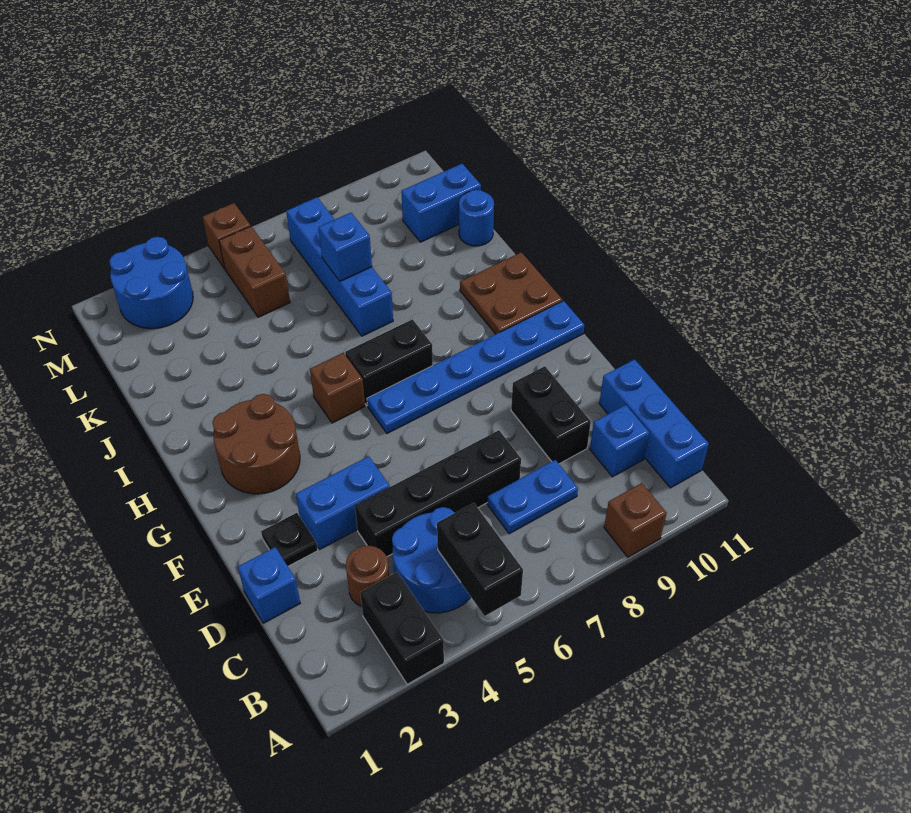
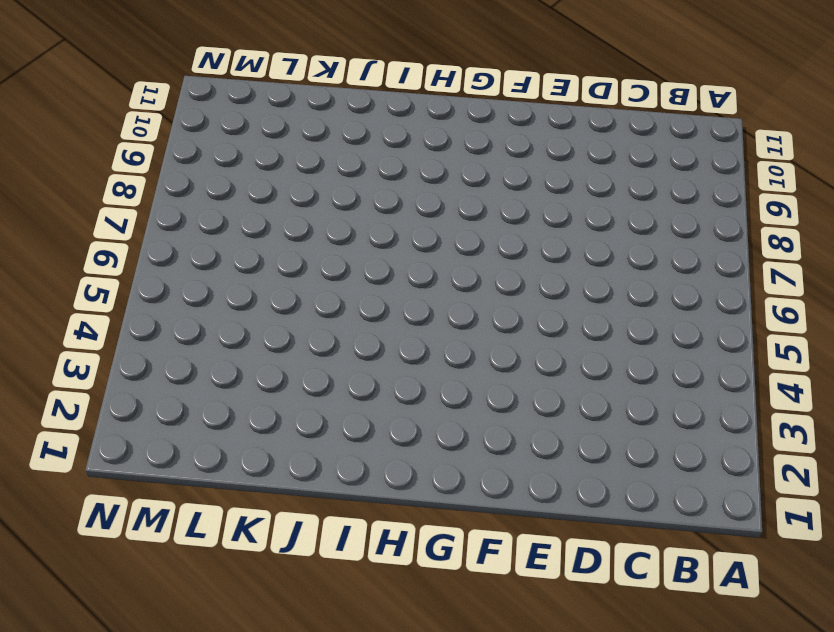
none -> black brick A3:B3 level 1
none -> brown brick A9 level 1
none -> blue round brick B4:C5 level 1

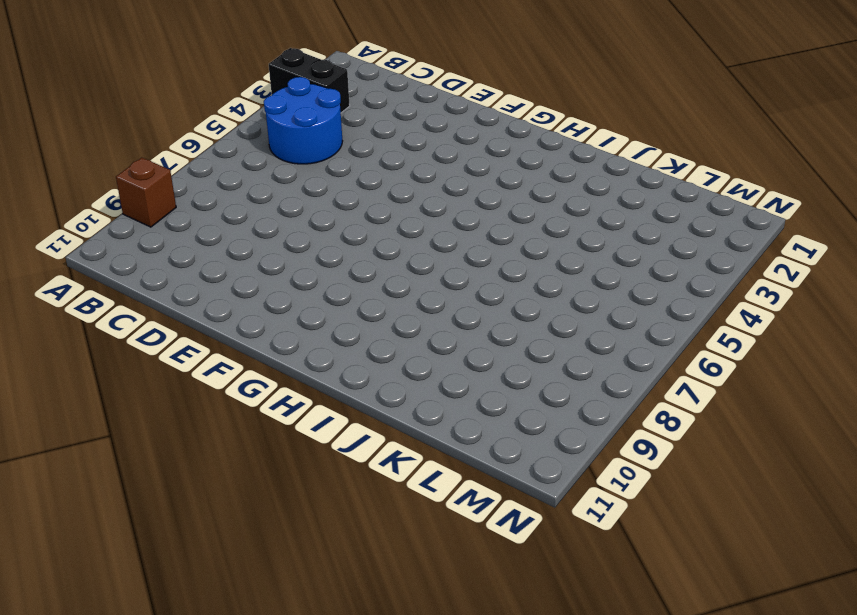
none -> blue brick B11:D11 level 1
none -> brown round brick C3 level 1
none -> blue plate C7:C8 level 1

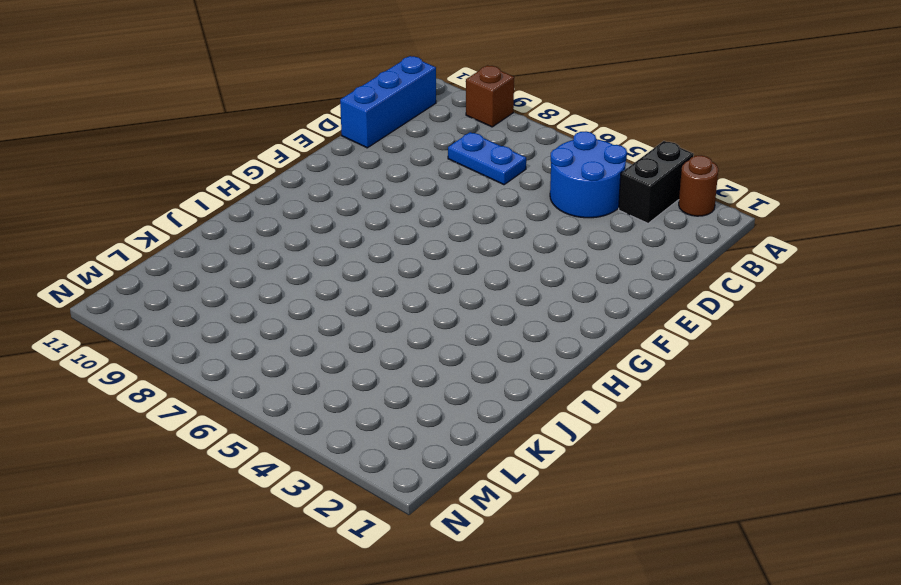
brown round brick A2 level 1 -> brown round brick C3 level 1
none -> blue brick C10 level 1
none -> blue brick D1 level 1
none -> black brick D4:D7 level 1

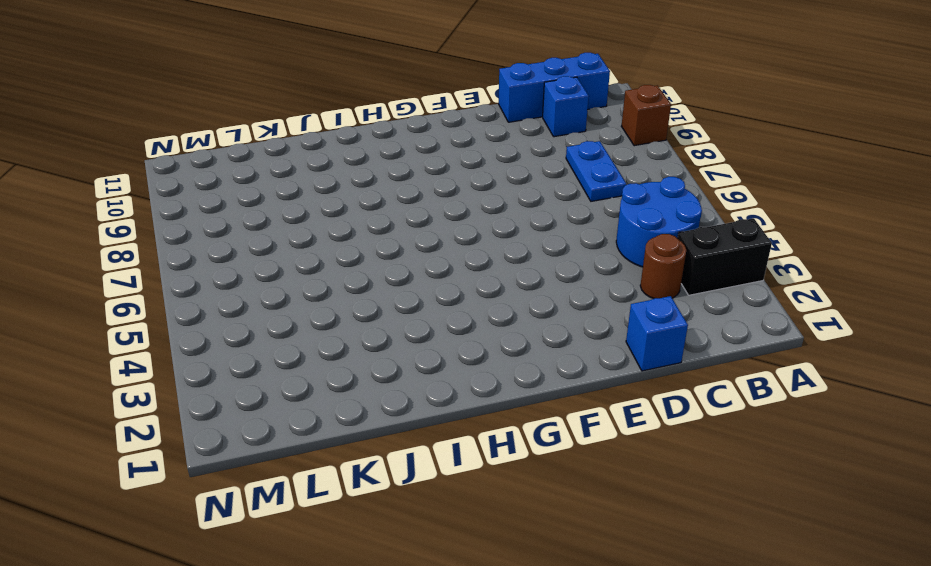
none -> black brick D4:D7 level 1
none -> black brick D9:E9 level 1
none -> black plate E2 level 1

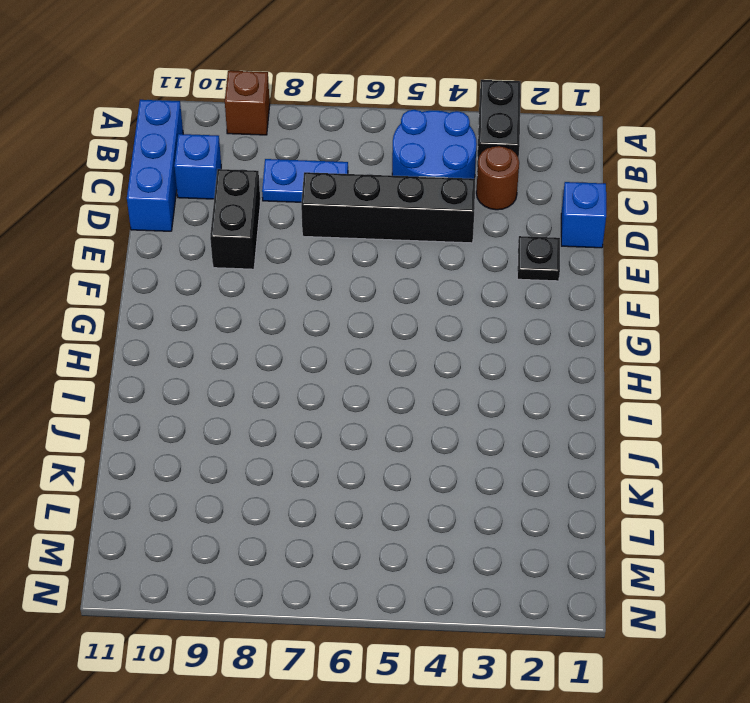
none -> blue brick E3:E4 level 1
none -> brown round brick G2:H3 level 1
none -> blue plate G6:G11 level 1

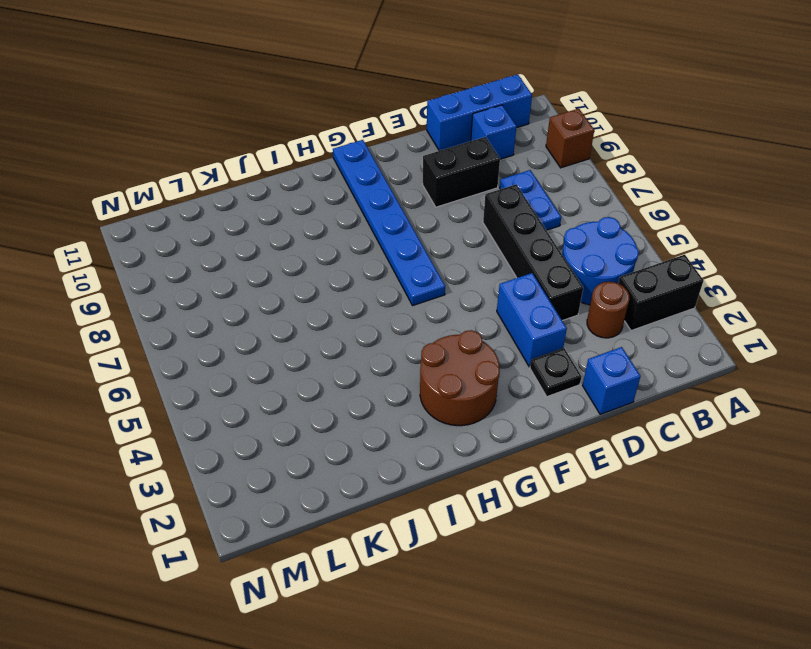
none -> brown brick H5 level 1
none -> black brick H6:H7 level 1
none -> brown plate H10:I11 level 1

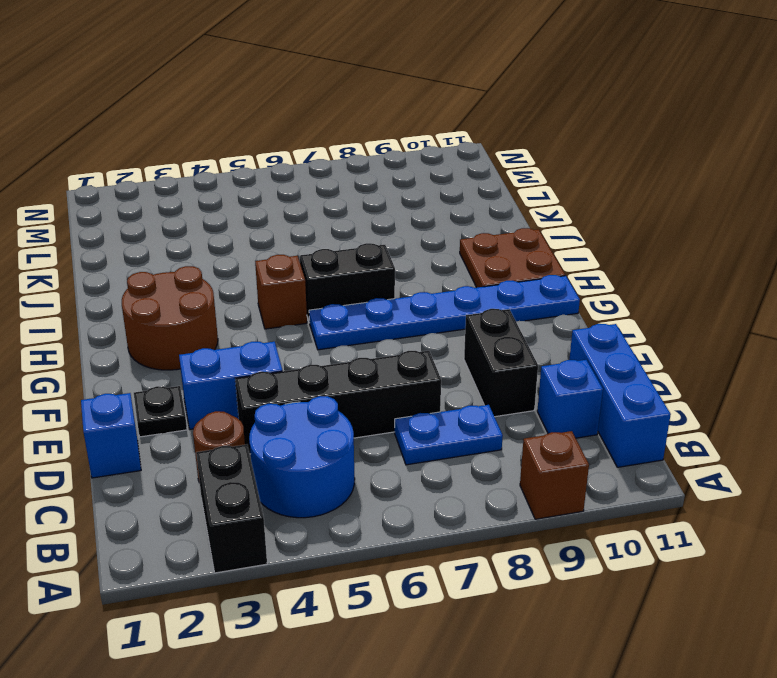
none -> blue brick J7:M7 level 1
none -> blue round brick K11 level 1
none -> brown brick L5:M5 level 1

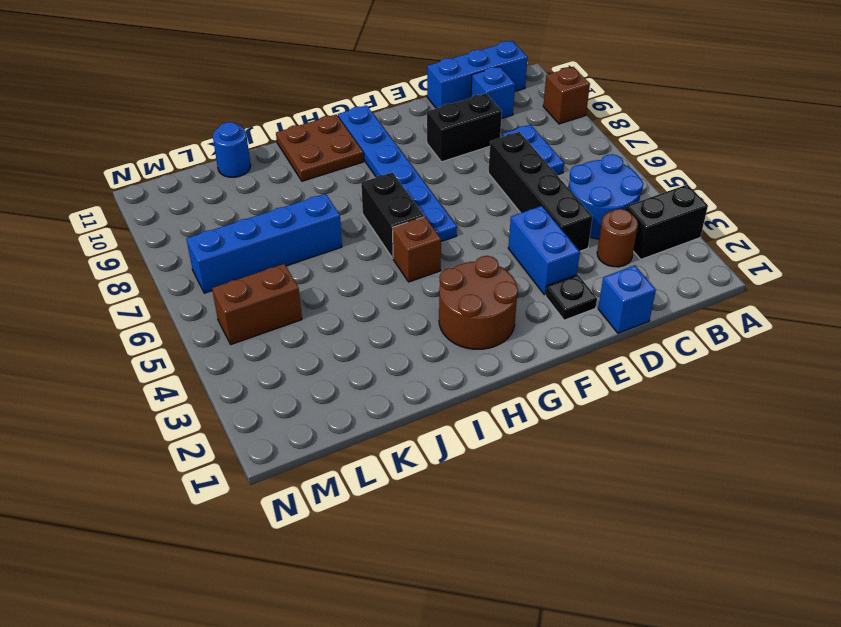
none -> blue brick L10:L11 level 1
none -> blue round brick M2:N3 level 1
none -> brown brick N5 level 1

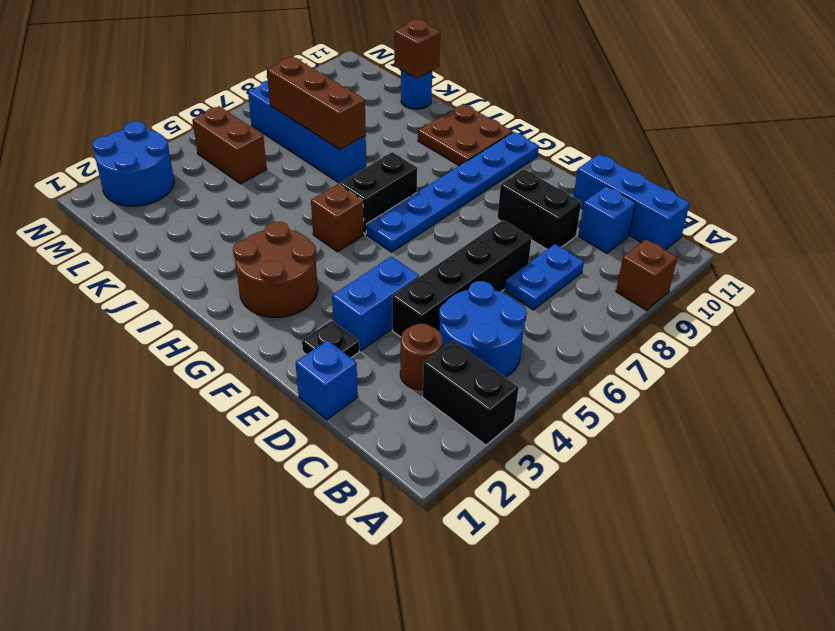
brown brick J7:L7 level 2 -> blue brick K7 level 2
brown brick K11 level 2 -> brown brick N5 level 1
none -> blue brick L10:L11 level 1
none -> black brick A5:B5 level 2

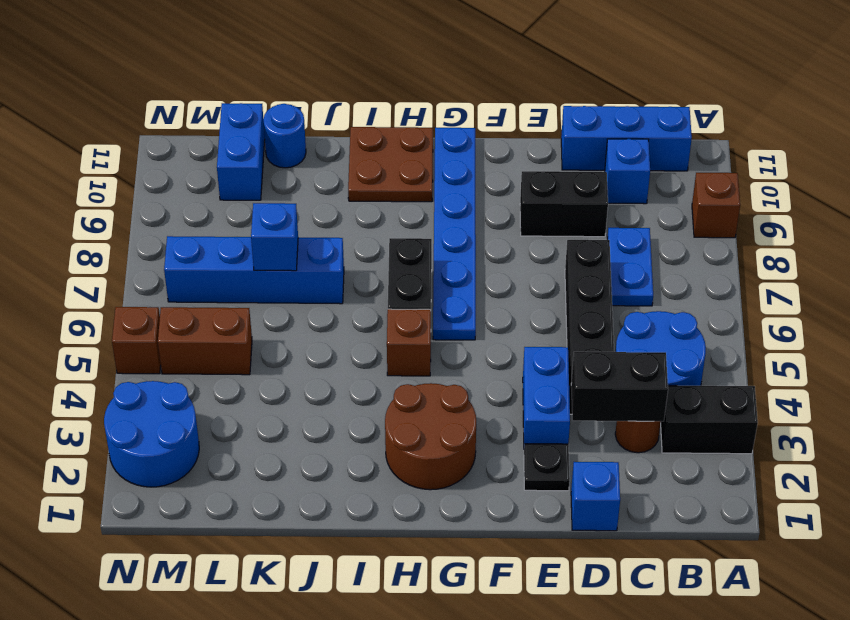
black brick C3:D3 level 2 -> black brick A5:B5 level 2

